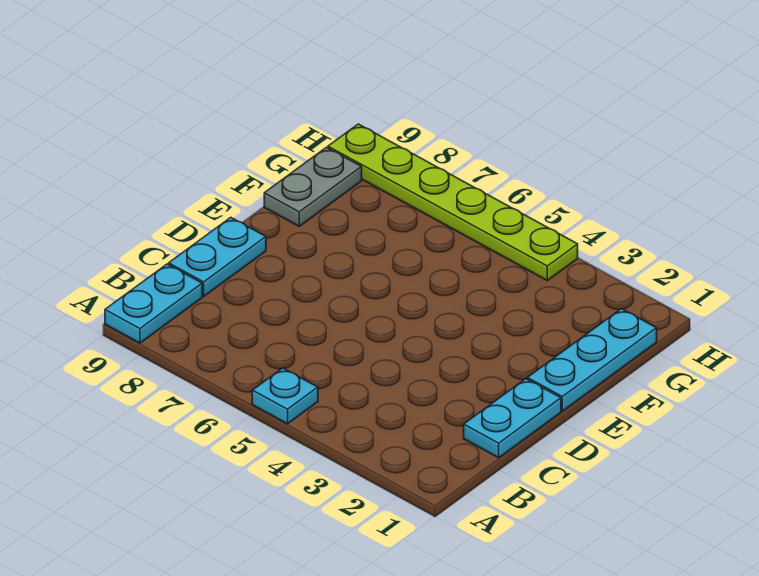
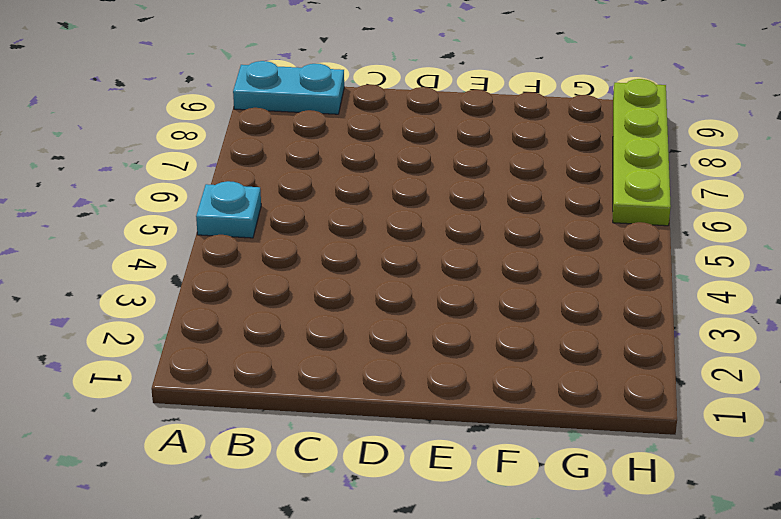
lime plate H6:H9 level 1 -> lime plate H4:H9 level 1
none -> cyan plate C1:D1 level 1
none -> cyan plate C9:D9 level 1

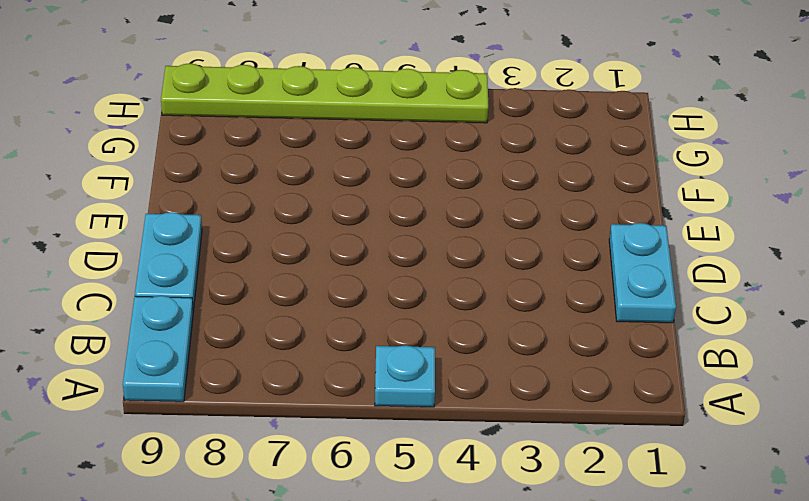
none -> cyan plate E1:G1 level 1
none -> grey plate F9:G9 level 1

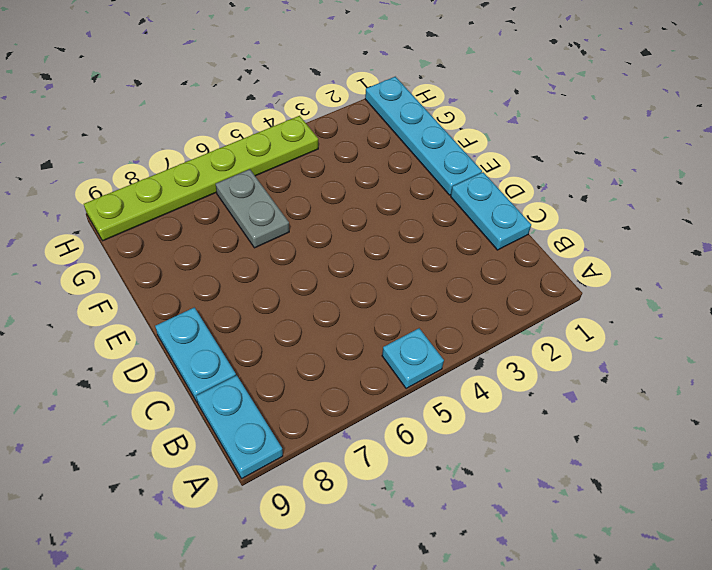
cyan plate E1:H1 level 1 -> cyan plate E1:G1 level 1
grey plate F6:G6 level 1 -> grey plate F9:G9 level 1

